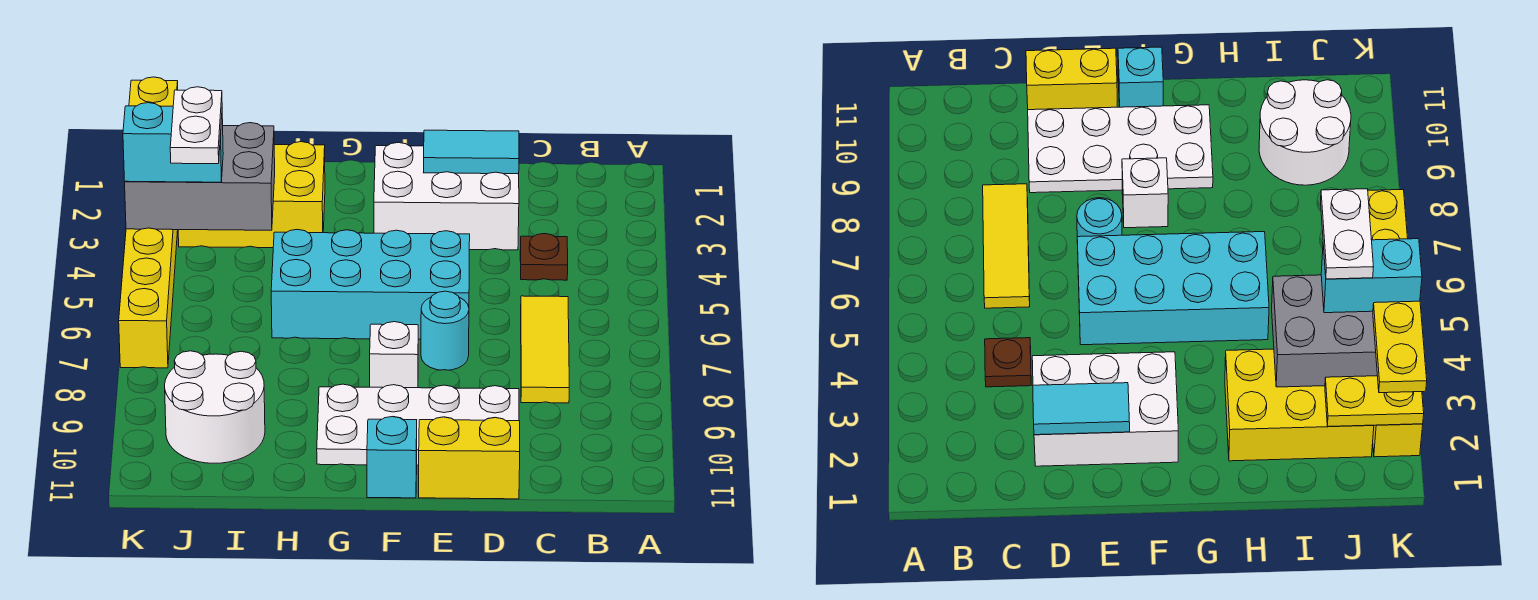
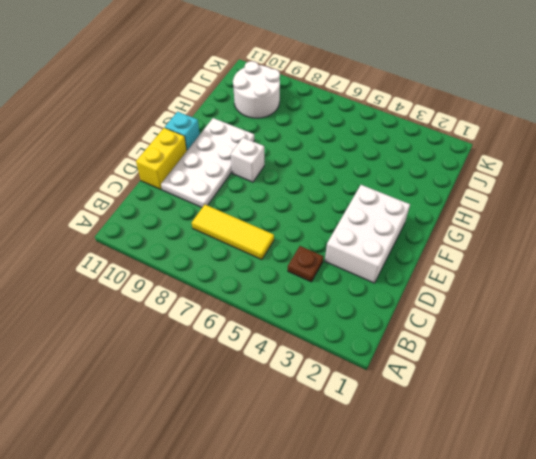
none -> cyan brick E5:H6 level 1
none -> cyan round brick E7 level 1
none -> yellow brick H2:J3 level 1

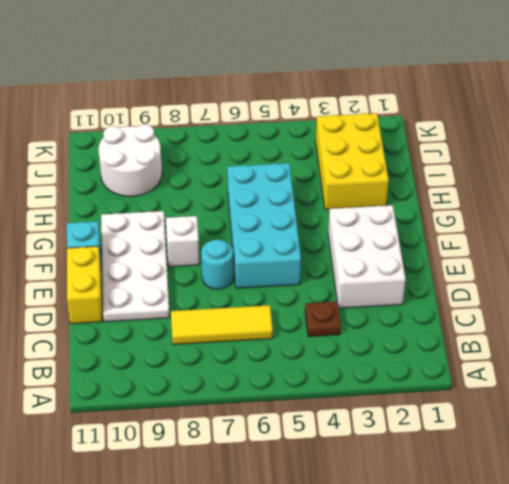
none -> yellow brick K2:K7 level 1
none -> cyan tile D2:E2 level 2
none -> grey brick I3:K4 level 2

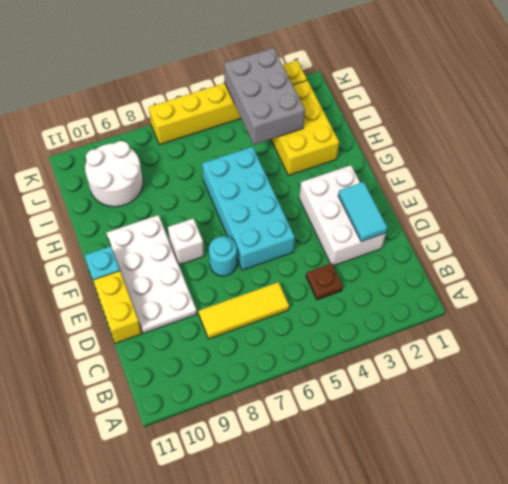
none -> yellow plate J2:K2 level 2
none -> cyan brick J4:K4 level 3
none -> yellow plate K2:K3 level 3

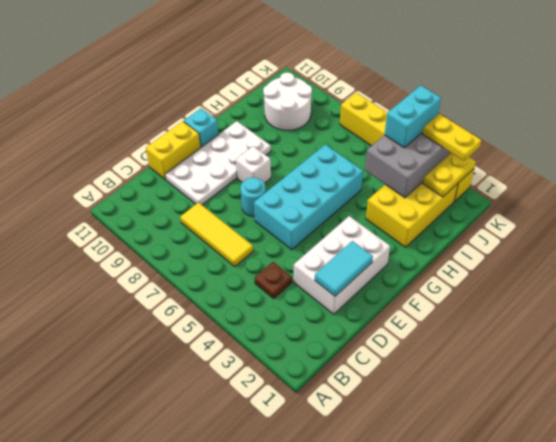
none -> white plate J4:J5 level 4

